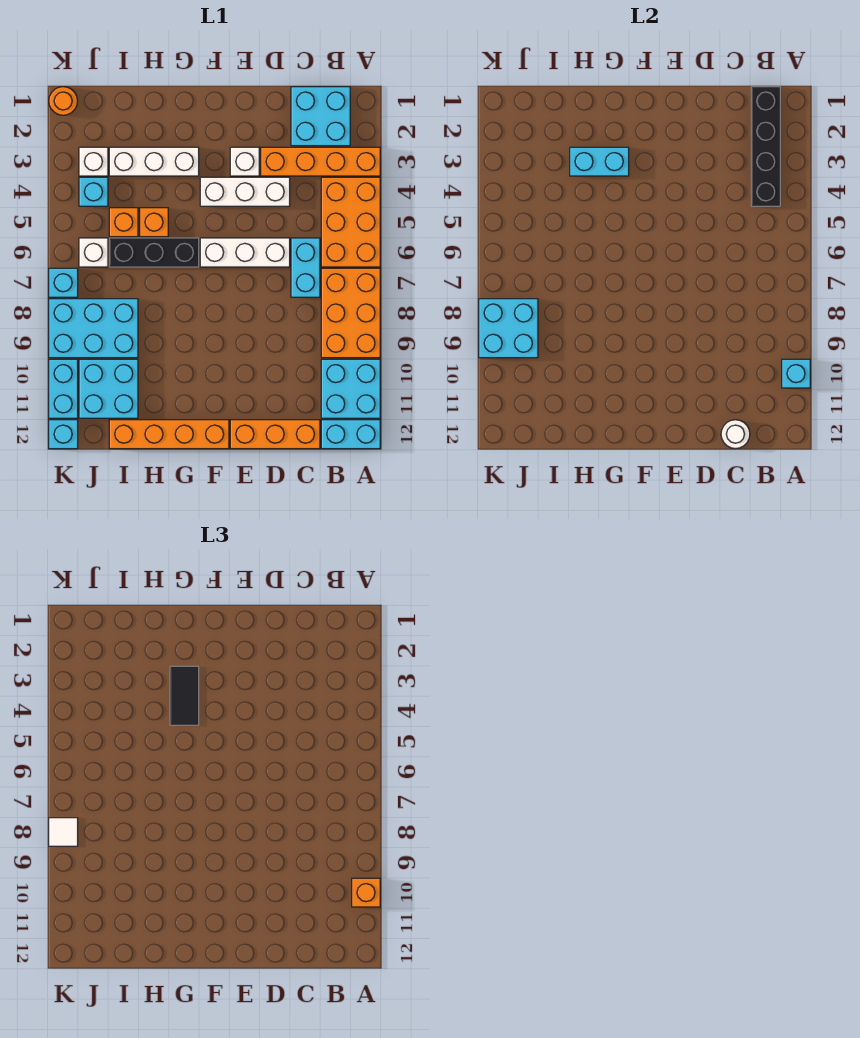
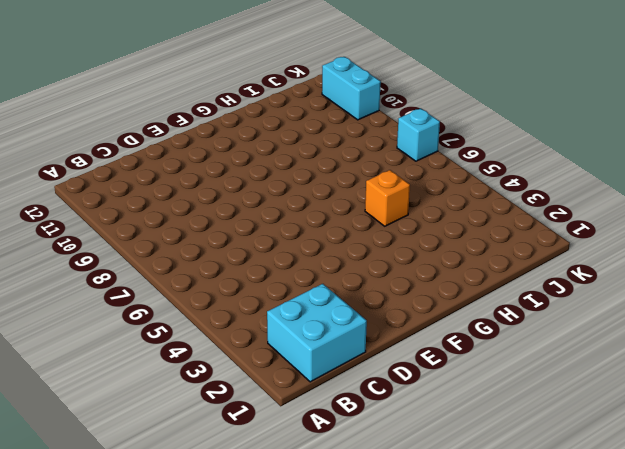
none -> orange brick A3:D3 level 1
none -> orange brick A4:B6 level 1
none -> orange brick A7:B9 level 1
none -> cyan brick A10:B11 level 1

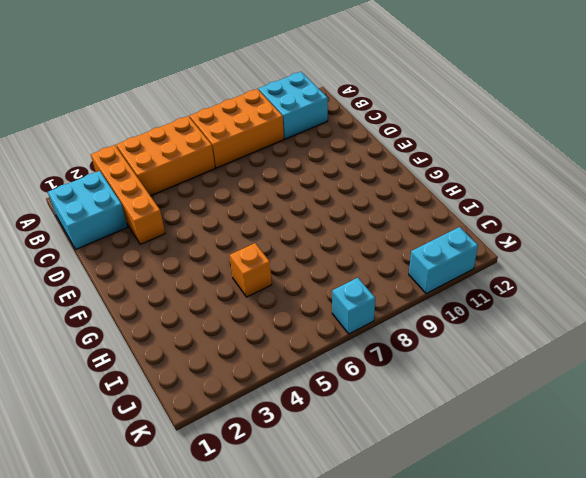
none -> cyan brick A12:B12 level 1
none -> cyan brick C6:C7 level 1
none -> orange brick C12:E12 level 1
none -> white brick D4:F4 level 1

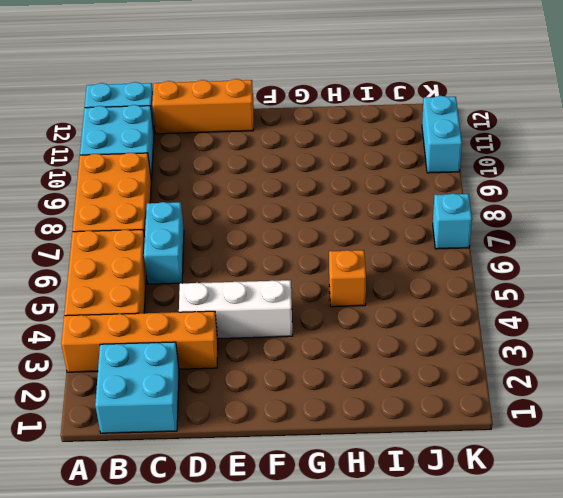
none -> white brick D6:F6 level 1
none -> white brick E3 level 1
none -> orange brick F12:I12 level 1
none -> white brick G3:I3 level 1

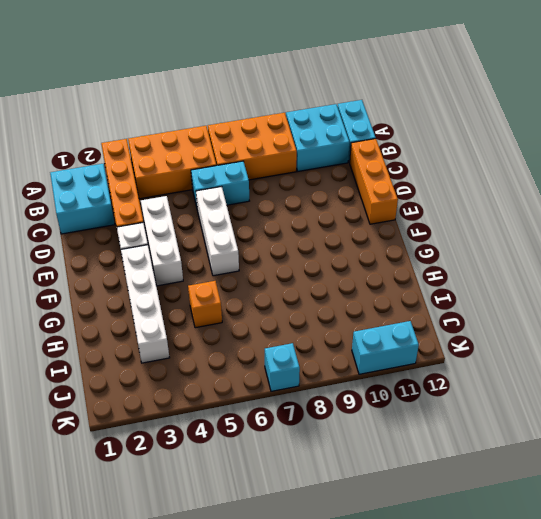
white brick F3:I3 level 1 -> white brick G3:I3 level 1
none -> orange brick F12:I12 level 1
none -> black brick G6:I6 level 1
none -> orange brick I5 level 1
none -> cyan brick I8:K9 level 1

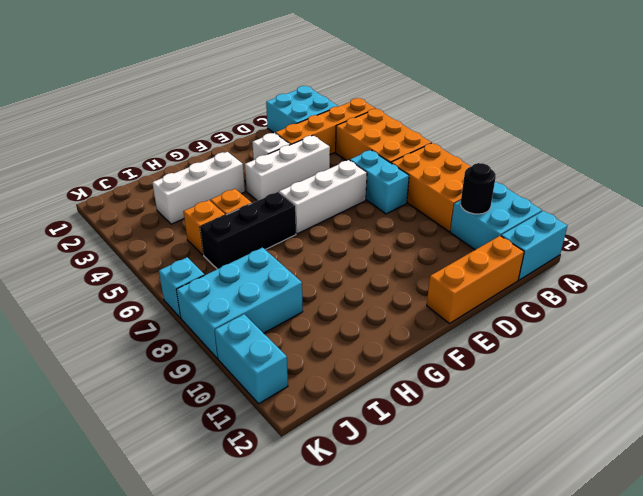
black round brick B10 level 2 -> none
none -> orange brick F12:I12 level 1
none -> cyan brick I10:J11 level 1
none -> white brick J3 level 1
none -> cyan brick J4 level 1

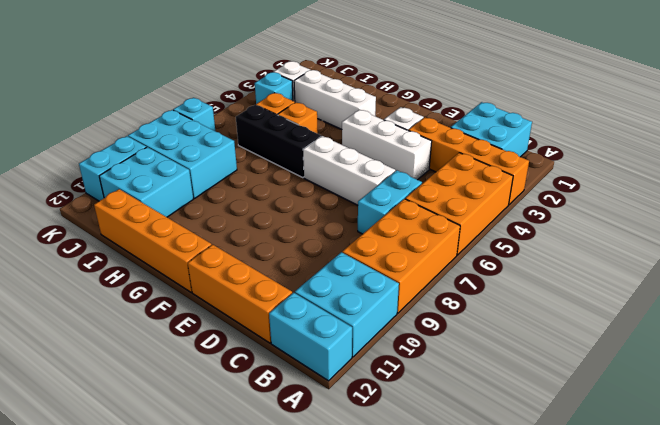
none -> white brick J6 level 1
none -> orange round brick K1 level 1
none -> cyan brick K12 level 1
none -> cyan brick A10 level 2

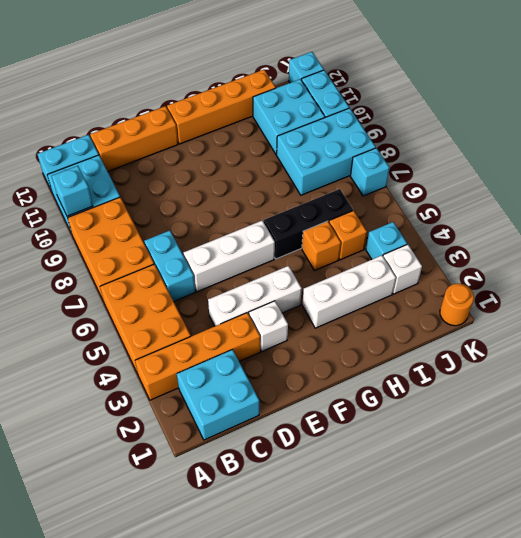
none -> white brick J6 level 1
none -> black brick B1:B4 level 2
none -> white round brick C12 level 2
none -> cyan brick G3:H3 level 2

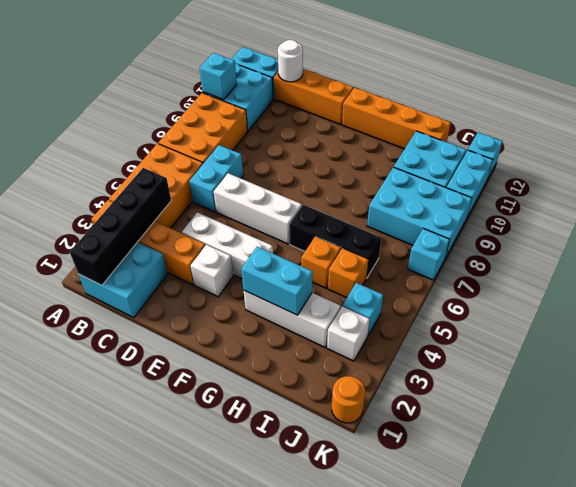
none -> white brick J6 level 1
none -> cyan brick J8:K9 level 2
none -> orange brick A10 level 3
none -> black tile G3:G4 level 3

